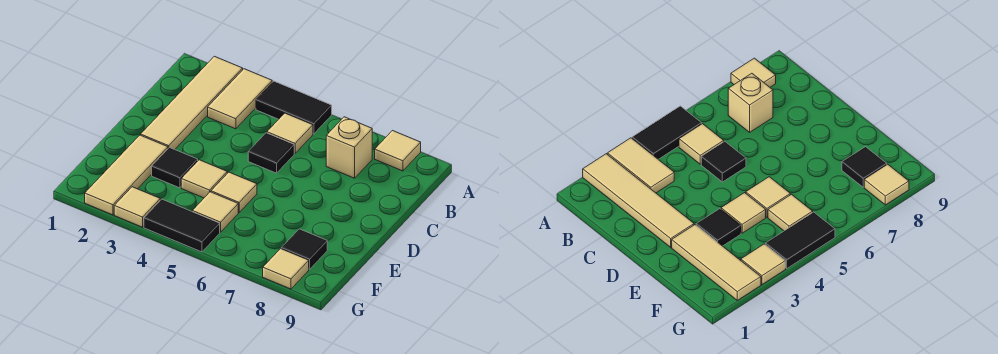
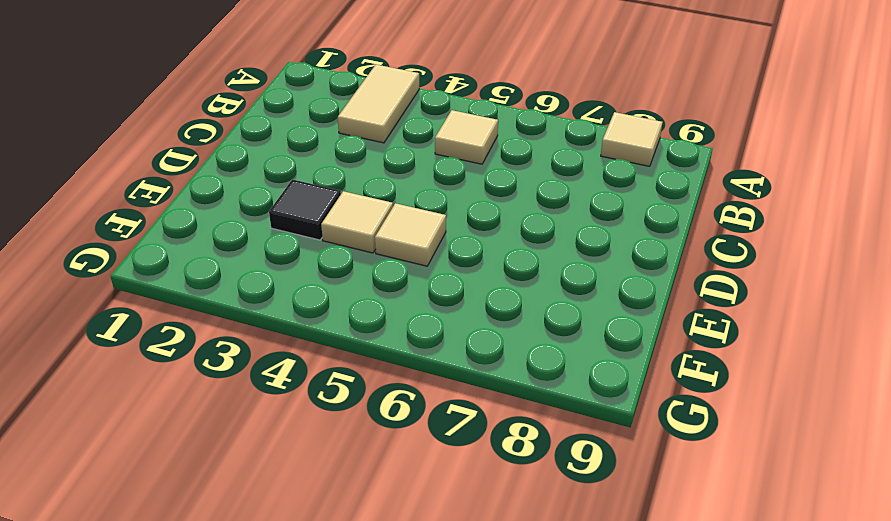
none -> tan tile A2:D2 level 1
none -> black tile A4:A5 level 1
none -> tan brick B7 level 1

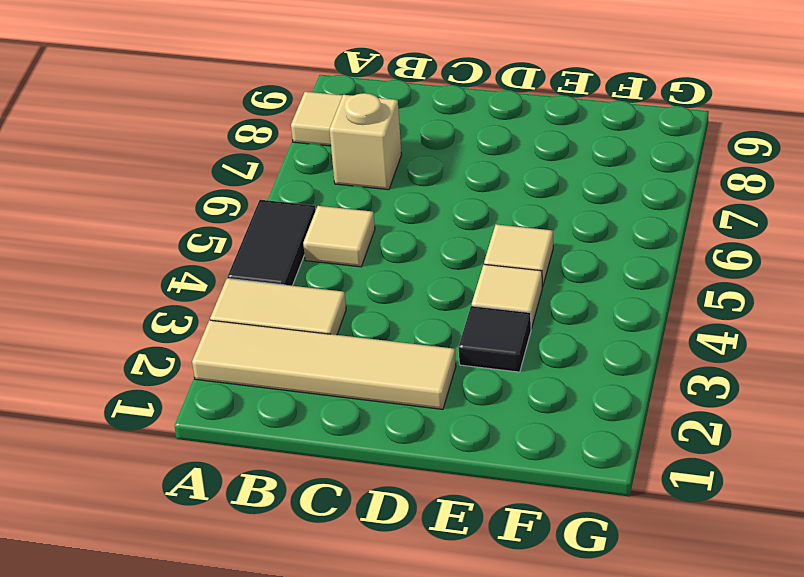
none -> black tile C5 level 1
none -> tan tile E2:G2 level 1
none -> tan tile F5 level 1

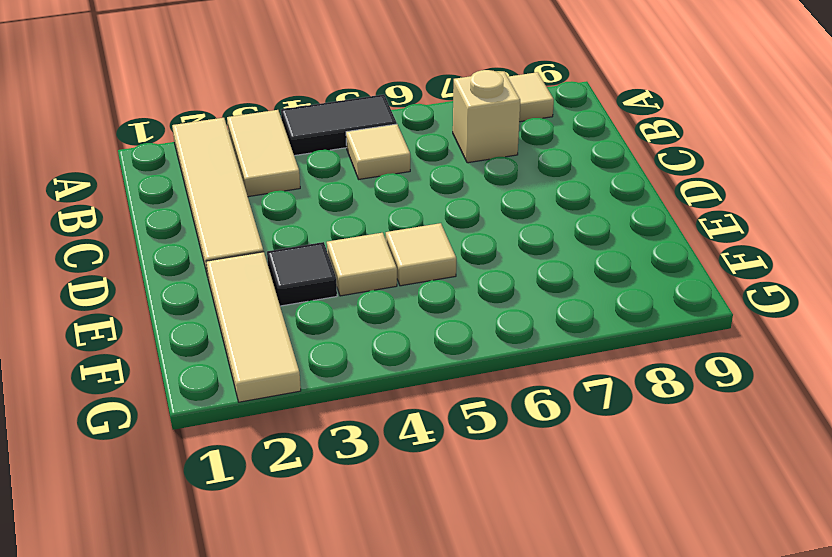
none -> black tile C5 level 1
none -> tan tile F5 level 1
none -> black tile F8 level 1

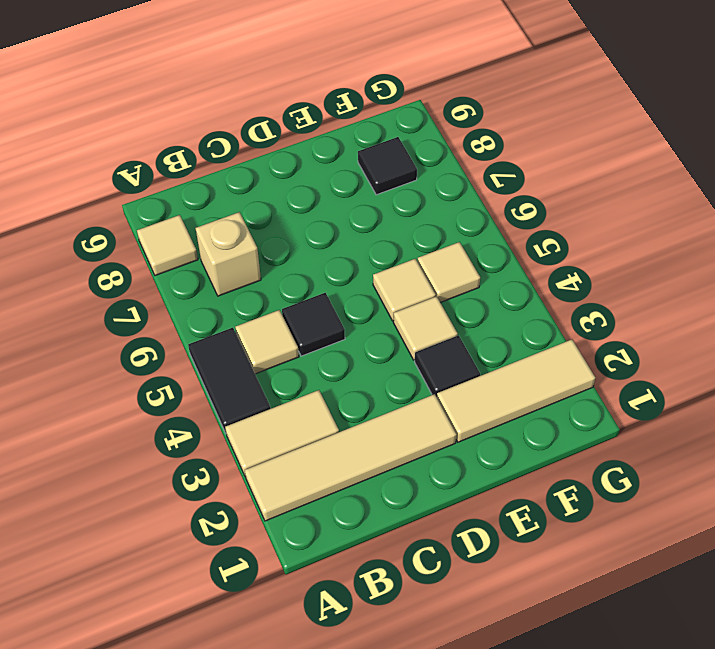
none -> tan tile G3 level 1
none -> black tile G4:G5 level 1
none -> tan tile G8 level 1

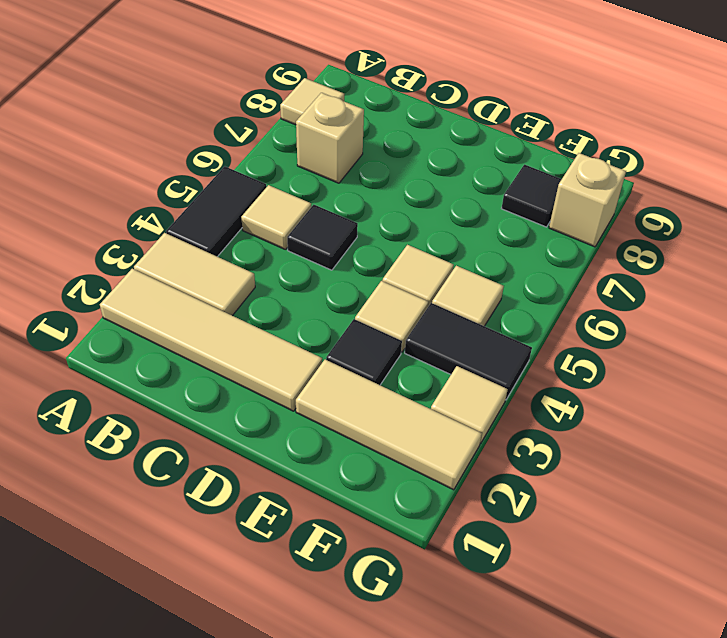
black tile F4:G4 level 1 -> black tile G4:G5 level 1
tan brick G8 level 1 -> tan tile G8 level 1

